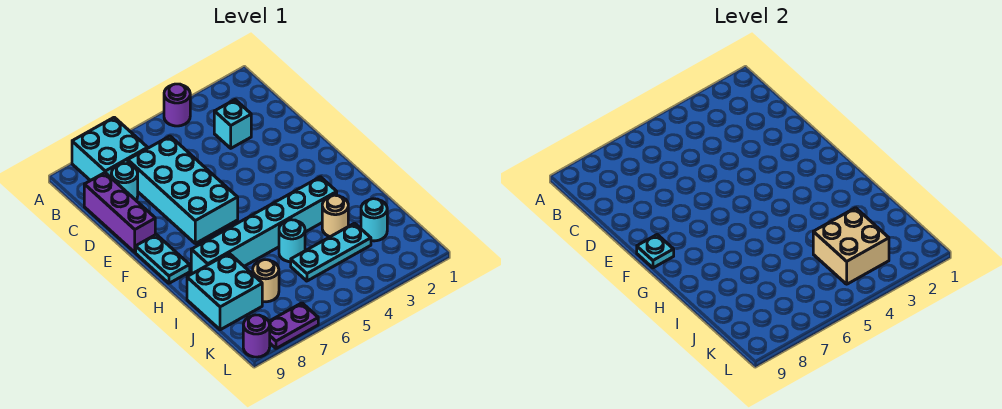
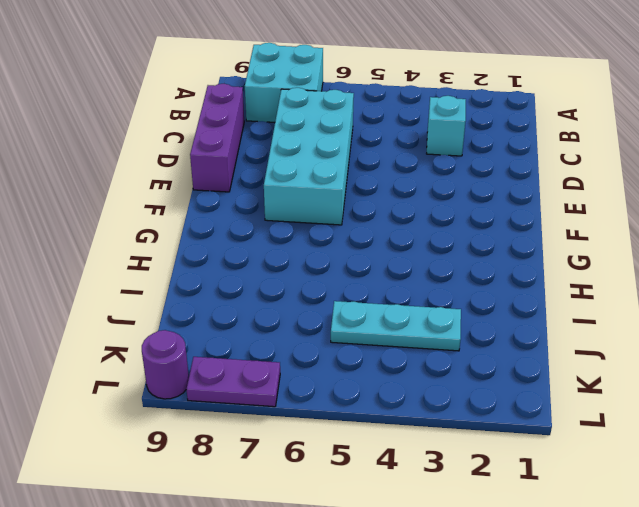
none -> purple round brick A4 level 1
none -> cyan round brick C8 level 1
none -> cyan plate F9:G9 level 1

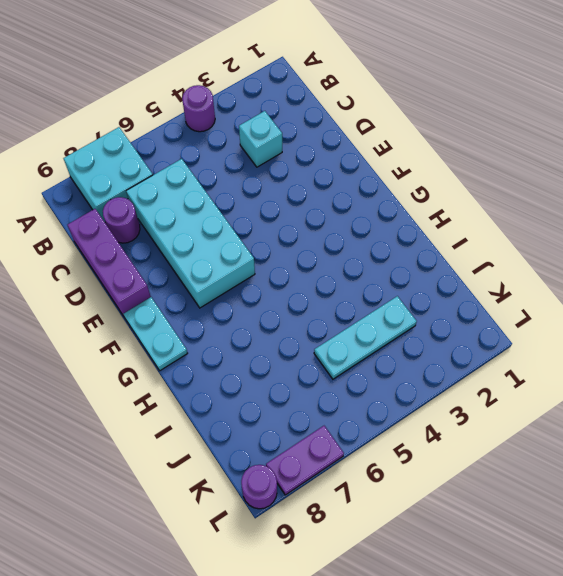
purple round brick C8 level 1 -> cyan round brick C8 level 1
none -> cyan brick H3:H8 level 1
none -> tan round brick I3 level 1
none -> cyan round brick I5 level 1

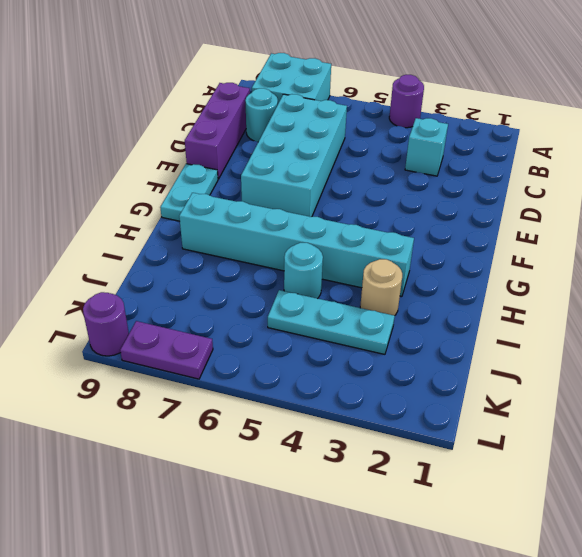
none -> cyan brick I8:J9 level 1
none -> cyan round brick J2 level 1
none -> tan round brick J7 level 1

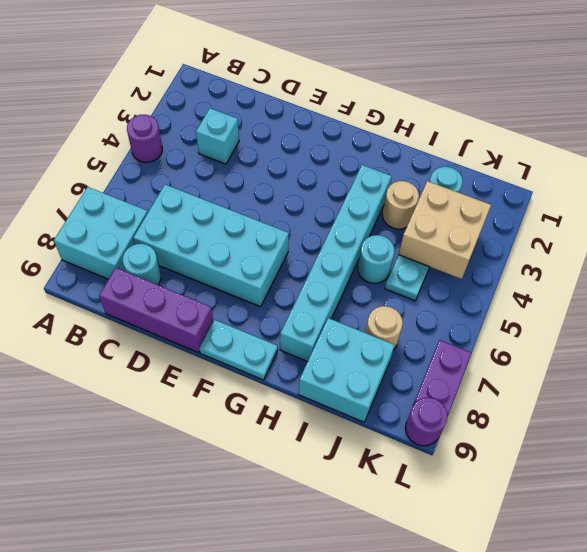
none -> cyan plate F9 level 2

